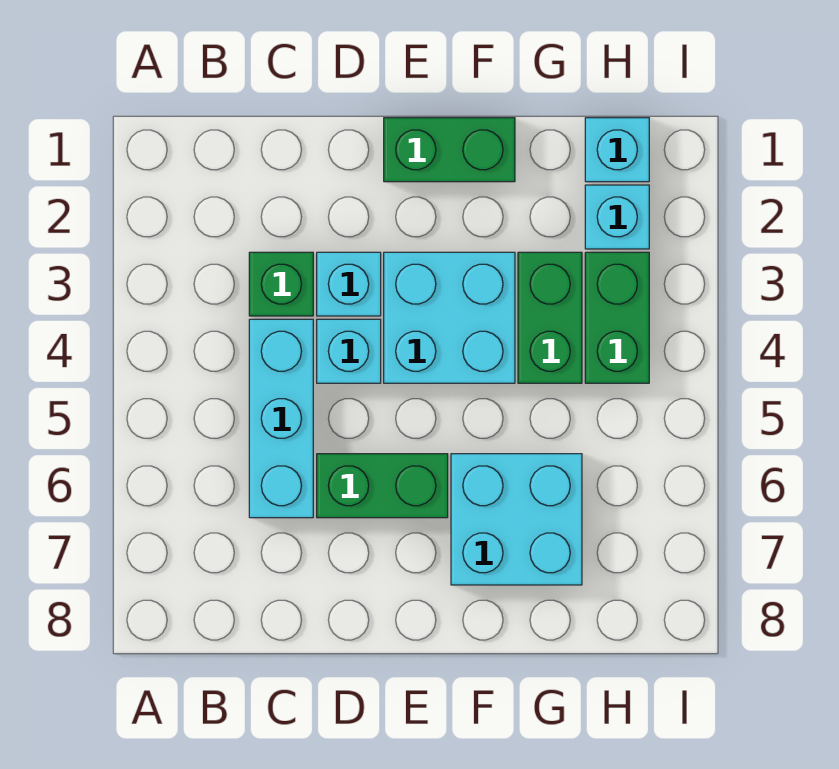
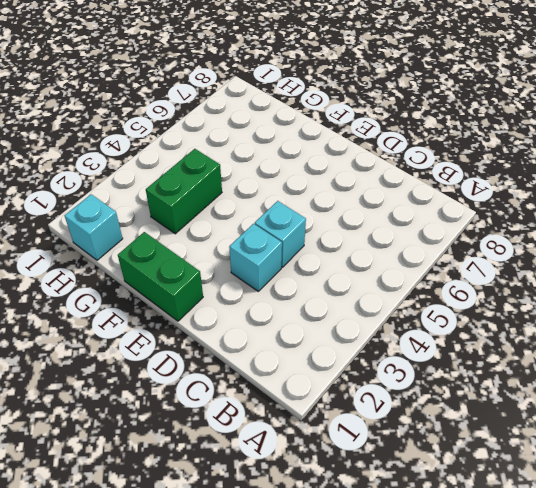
none -> green brick C3 level 1
none -> cyan brick C4:C6 level 1
none -> green brick D6:E6 level 1

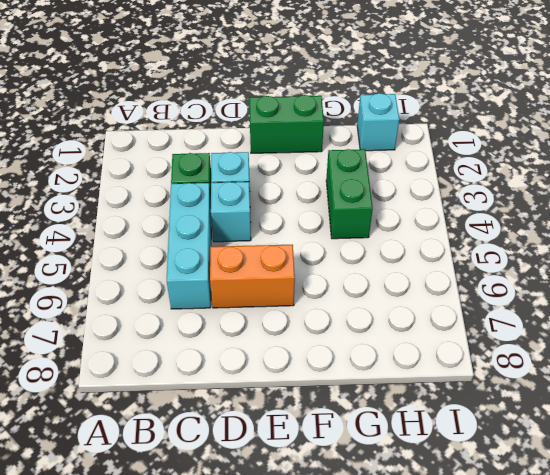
orange brick D6:E6 level 1 -> green brick D6:E6 level 1
none -> cyan brick E3:F4 level 1
none -> cyan brick F6:G7 level 1
none -> cyan brick H2 level 1

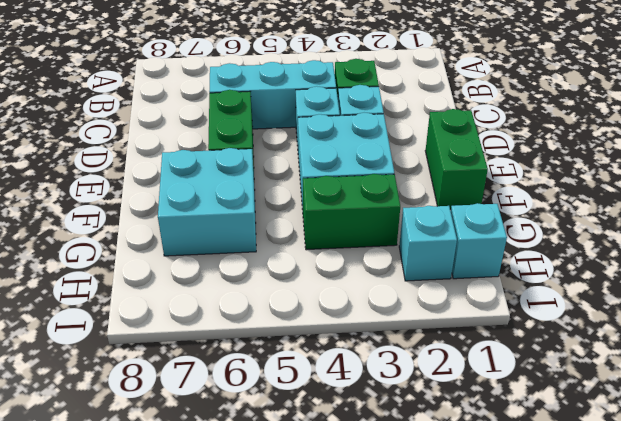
none -> green brick H3:H4 level 1

